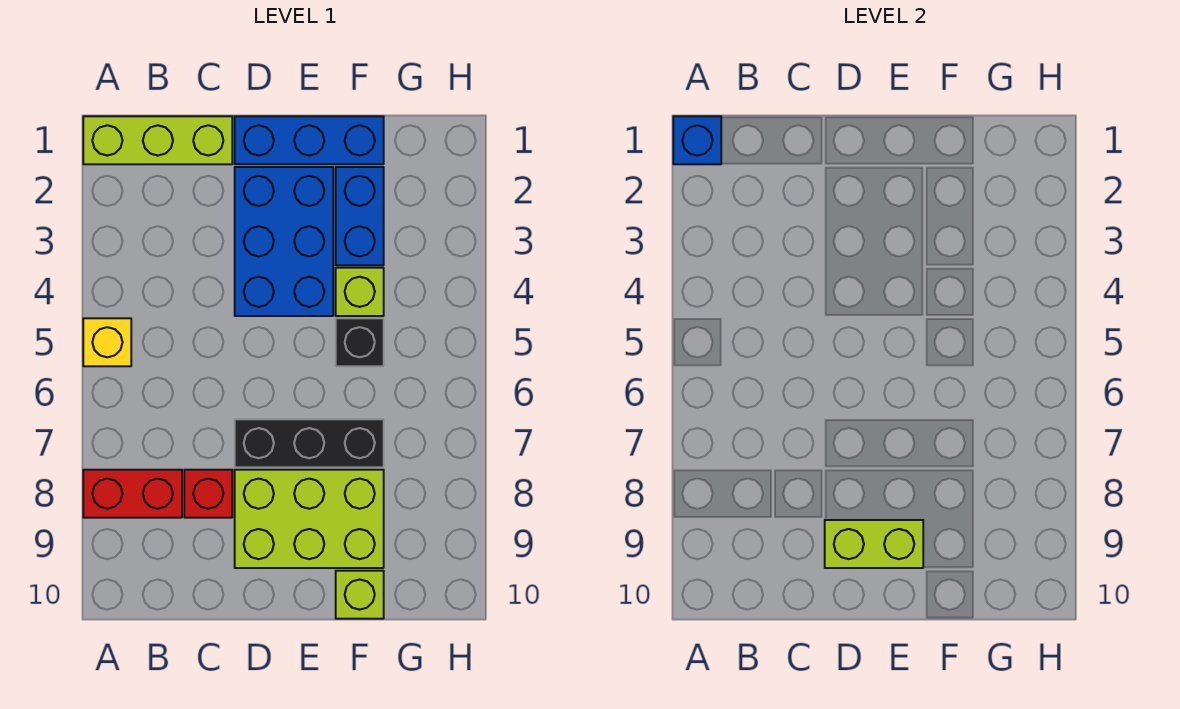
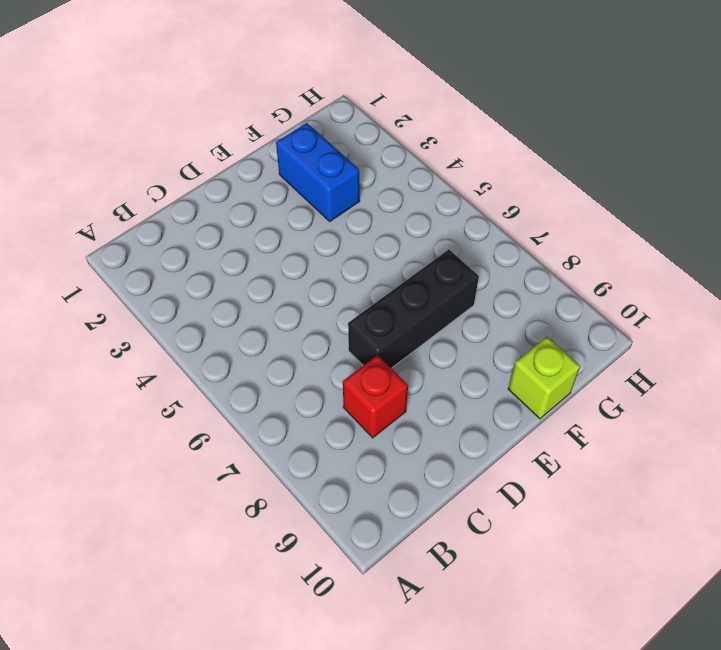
none -> lime brick A1:C1 level 1
none -> yellow brick A5 level 1
none -> red brick A8:B8 level 1

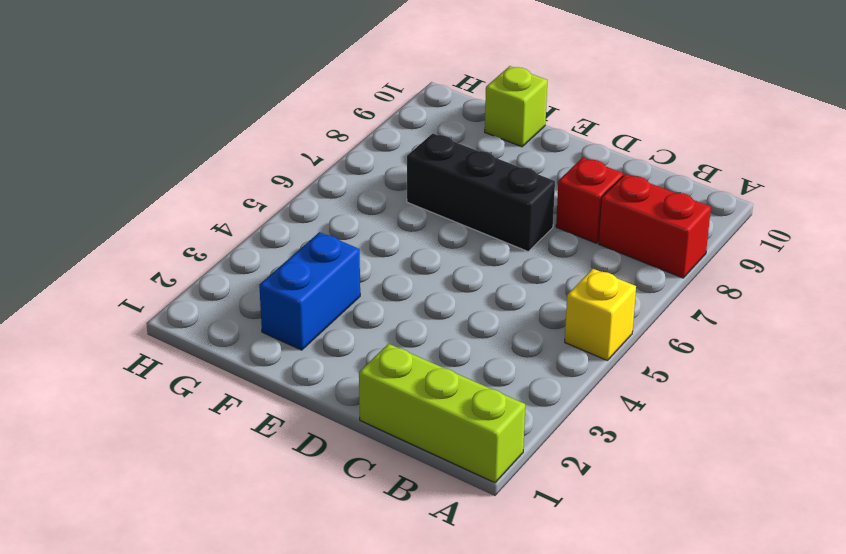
none -> blue brick D1:F1 level 1
none -> blue brick D2:E4 level 1
none -> lime brick D8:F9 level 1

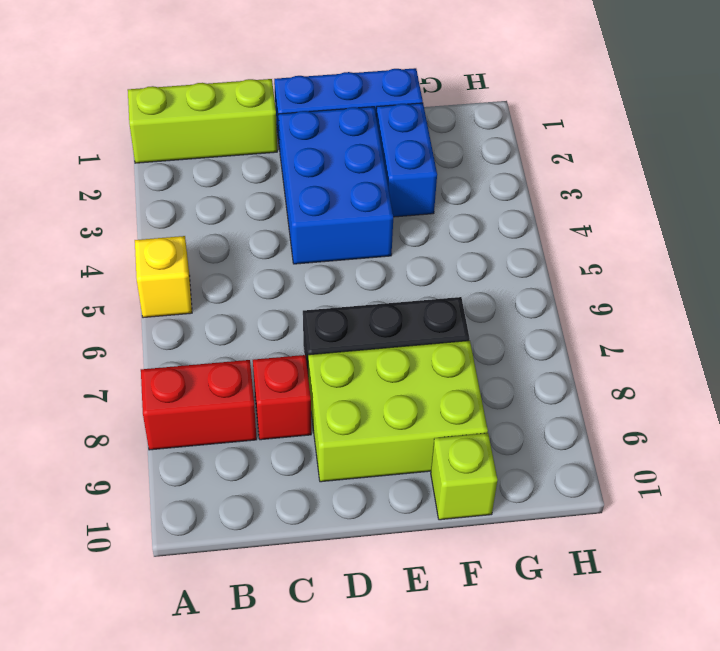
none -> lime brick F4 level 1
none -> black brick F5 level 1
none -> blue brick A1 level 2

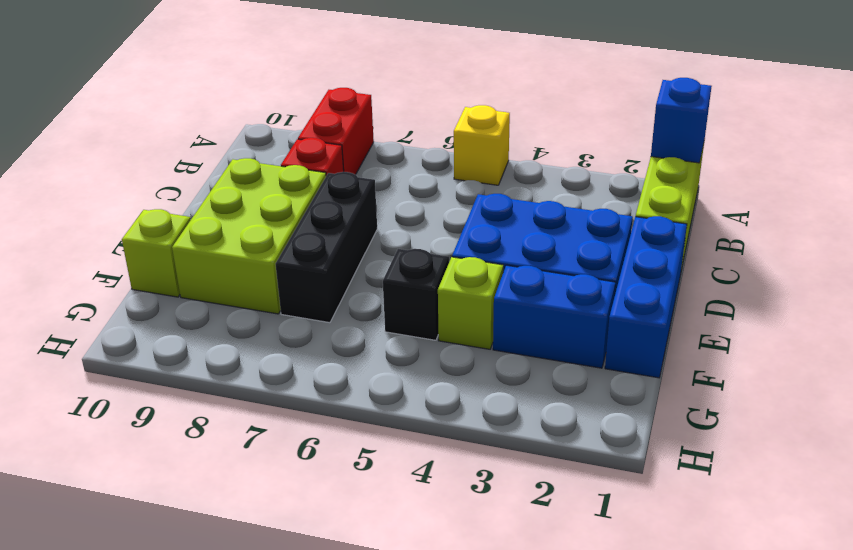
none -> lime brick D9:E9 level 2

